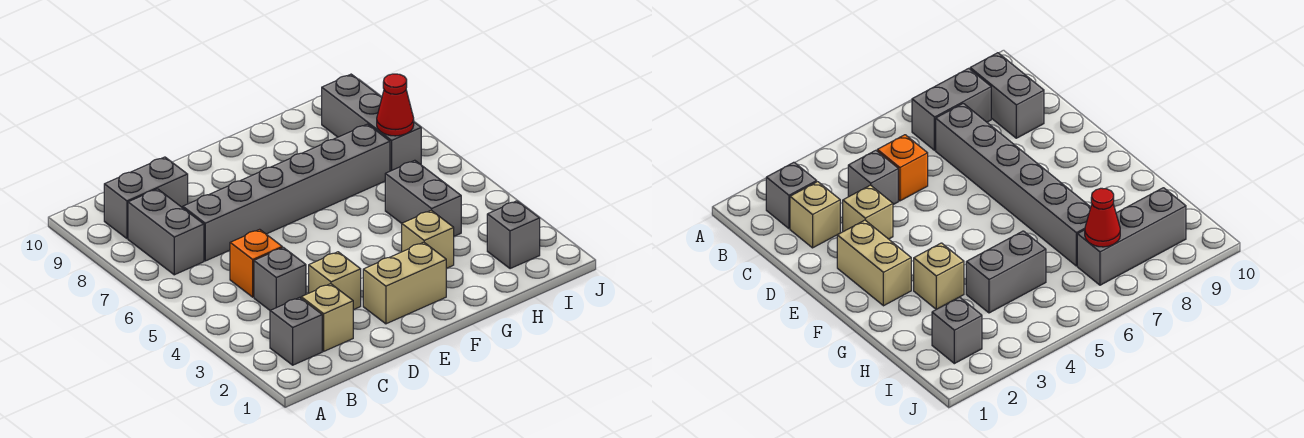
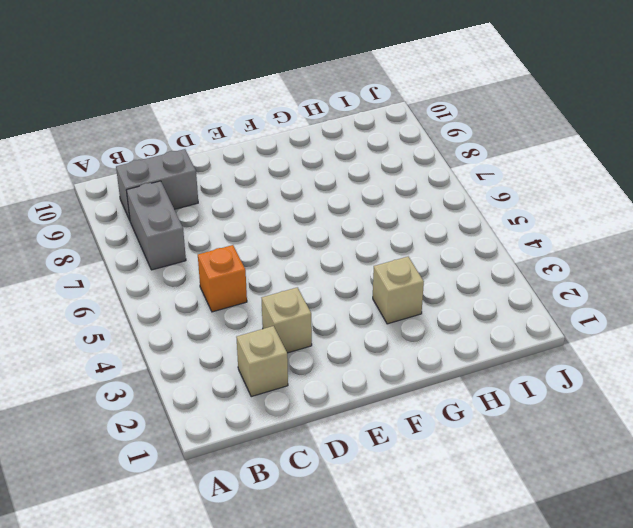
none -> grey brick B2 level 1
none -> grey brick C4 level 1
none -> grey brick C7:H7 level 1

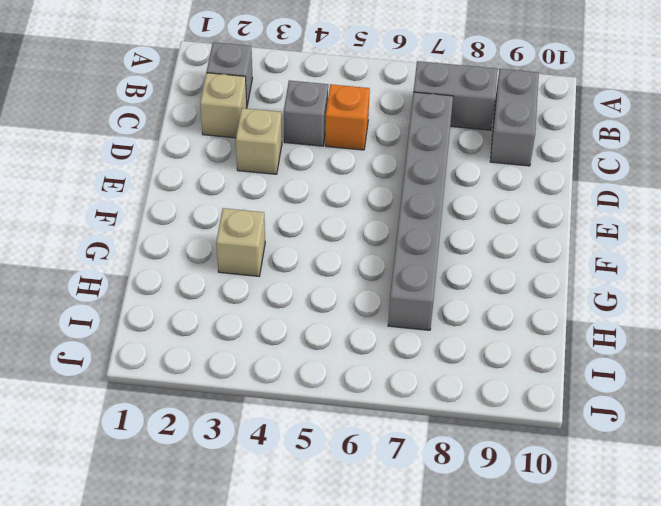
none -> tan brick E2:F2 level 1
none -> grey brick H4:H5 level 1
none -> grey brick I2 level 1

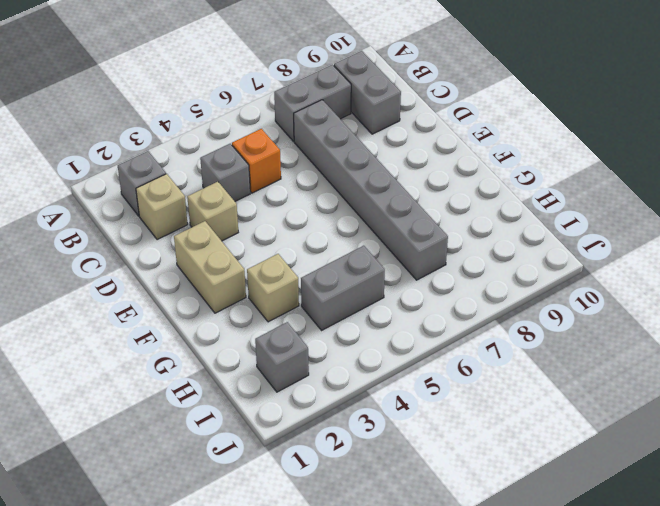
none -> grey brick I7:I9 level 1
none -> red cone I7 level 2

